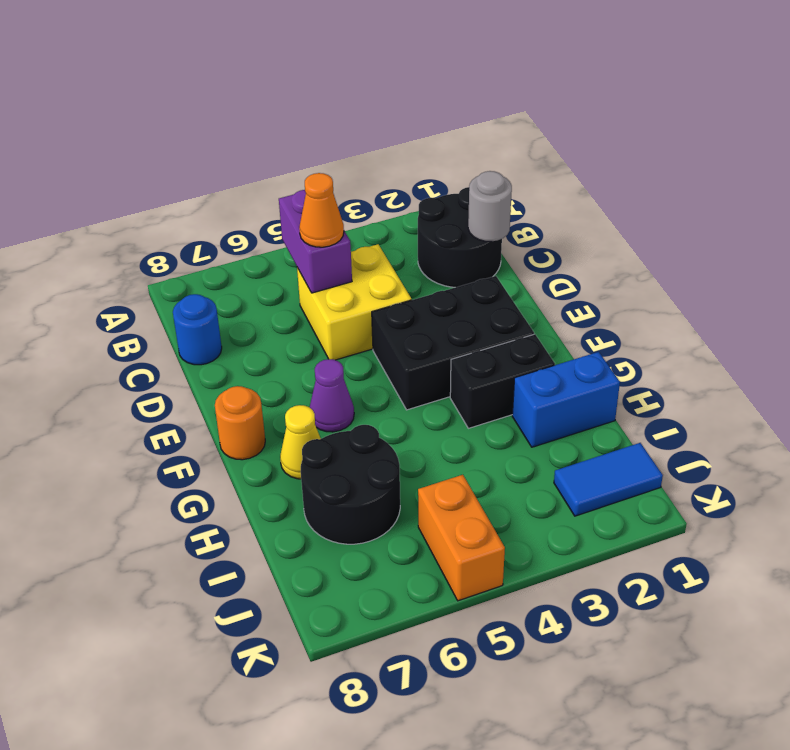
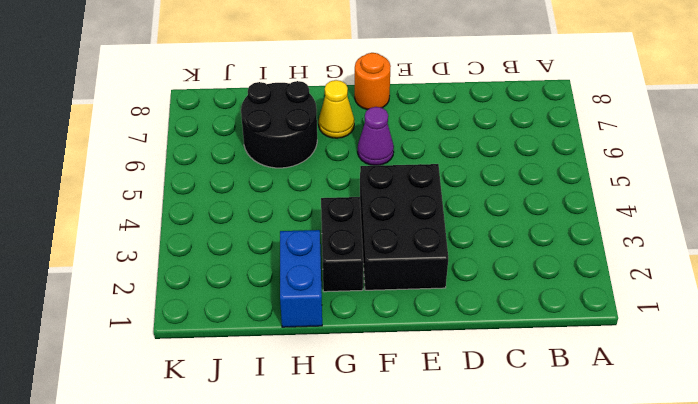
none -> black round brick B1:C2 level 1
none -> yellow brick C4:D5 level 1
none -> blue round brick C8 level 1

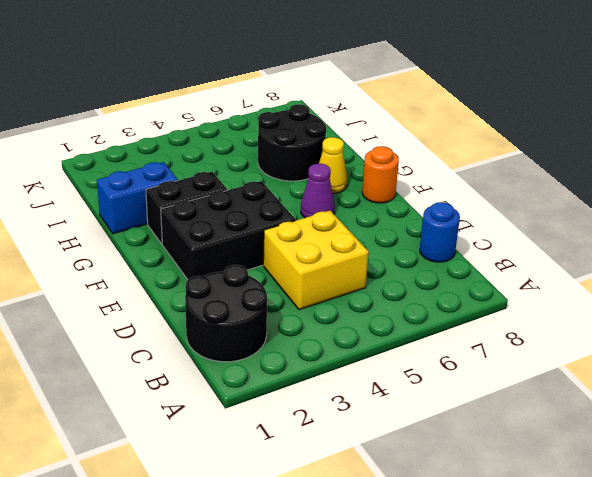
none -> blue tile J1:J2 level 1
none -> orange brick J5:K5 level 1
none -> purple brick B5:C5 level 2

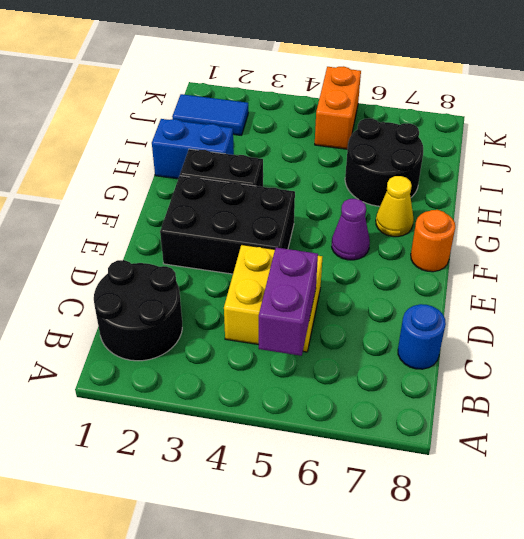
none -> grey round brick C1 level 2
none -> orange cone C5 level 3

